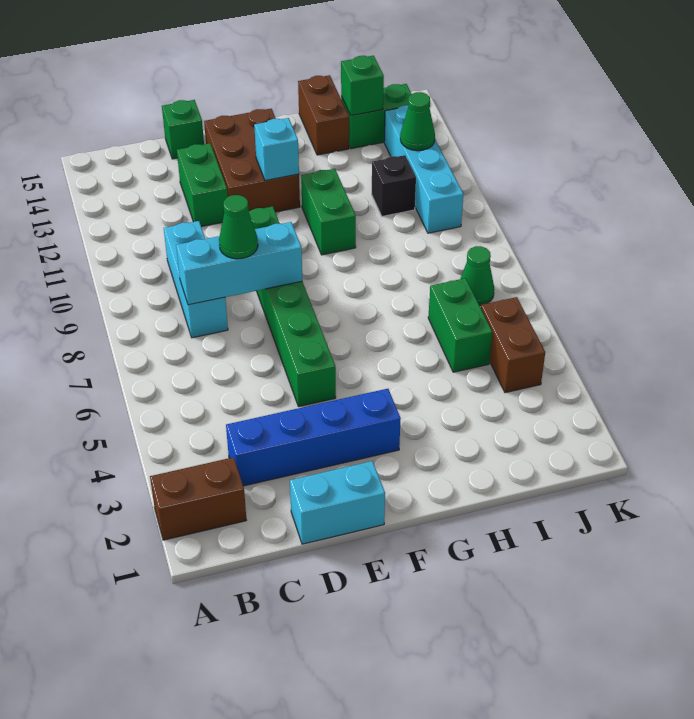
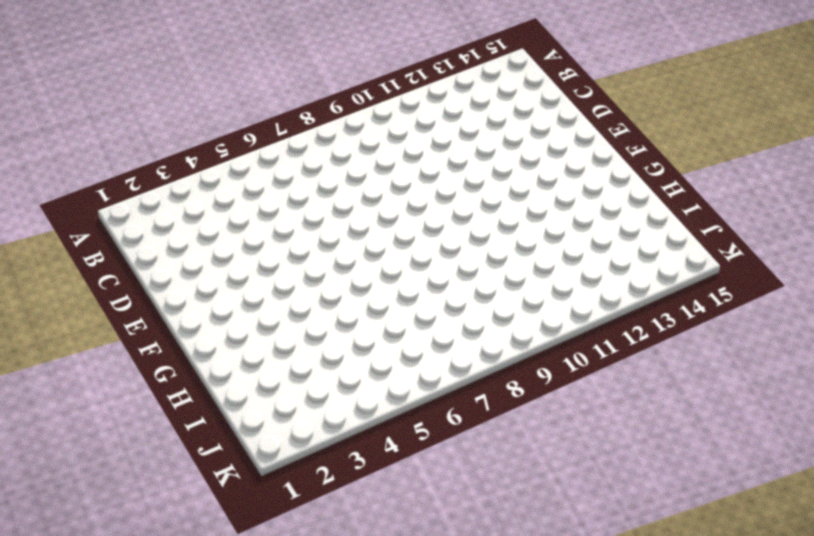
none -> brown brick A2:B2 level 1
none -> blue brick C3:F3 level 1
none -> cyan brick C8:C10 level 1

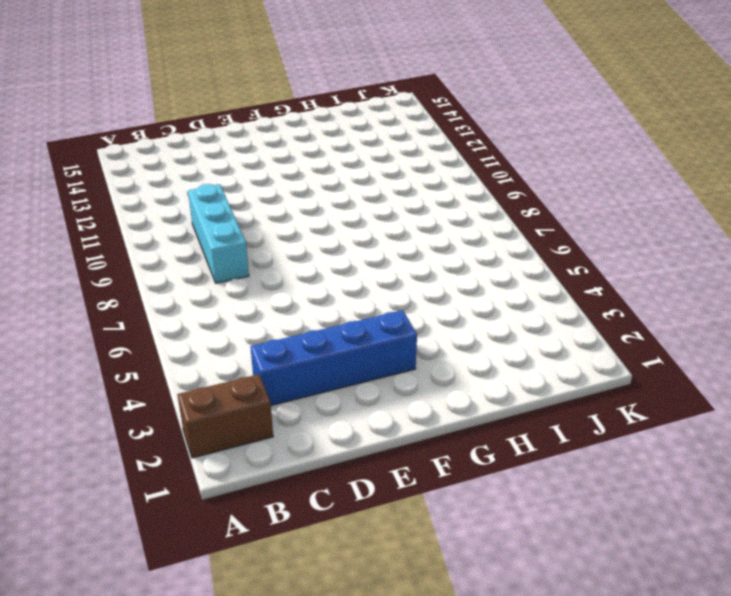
none -> cyan brick D1:E1 level 1
none -> green brick D12:D13 level 1
none -> green brick D15 level 1

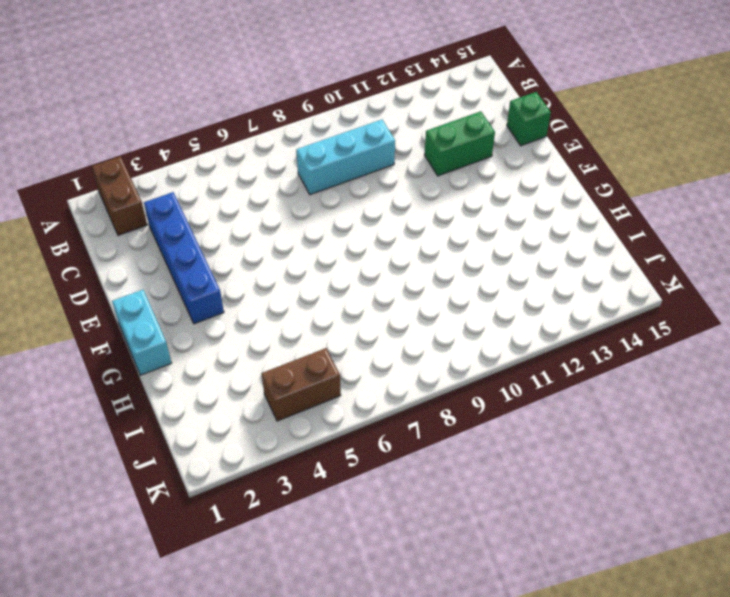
cyan brick F1:G1 level 1 -> cyan brick D1:E1 level 1
none -> green brick E5:E10 level 1
none -> brown brick E12:F14 level 1
none -> green brick G10:G11 level 1

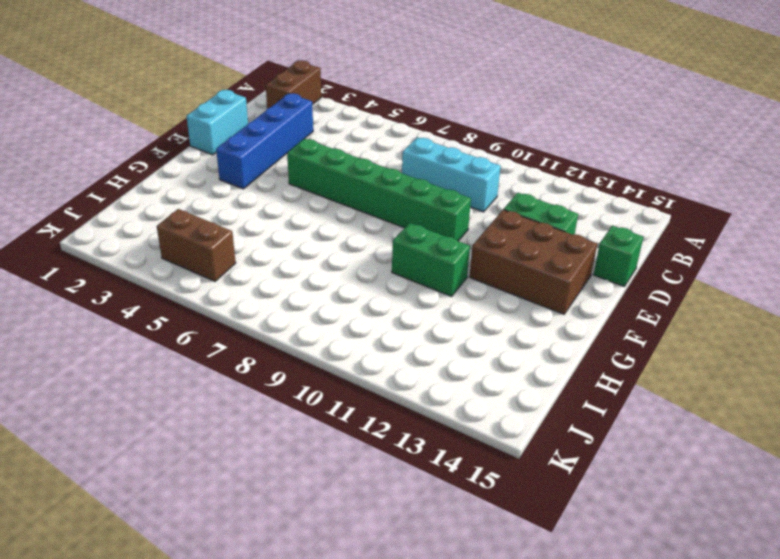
none -> brown brick H14:H15 level 1
none -> green brick I5:I6 level 1
none -> black brick I11 level 1

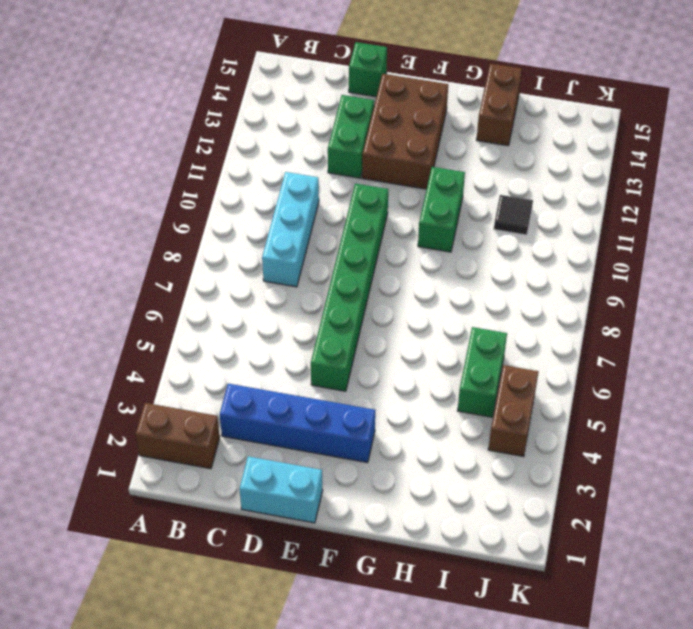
black tile I11 level 1 -> black brick I11 level 1
none -> green brick I14:J14 level 1
none -> green cone J7 level 1
none -> cyan brick J10:J13 level 1

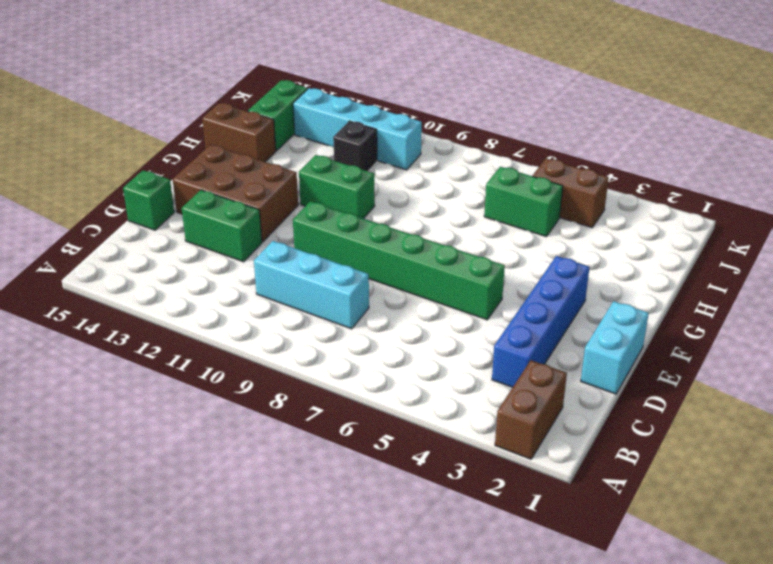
none -> green cone J7 level 1
none -> cyan brick C8:E8 level 2
none -> cyan brick F12 level 2

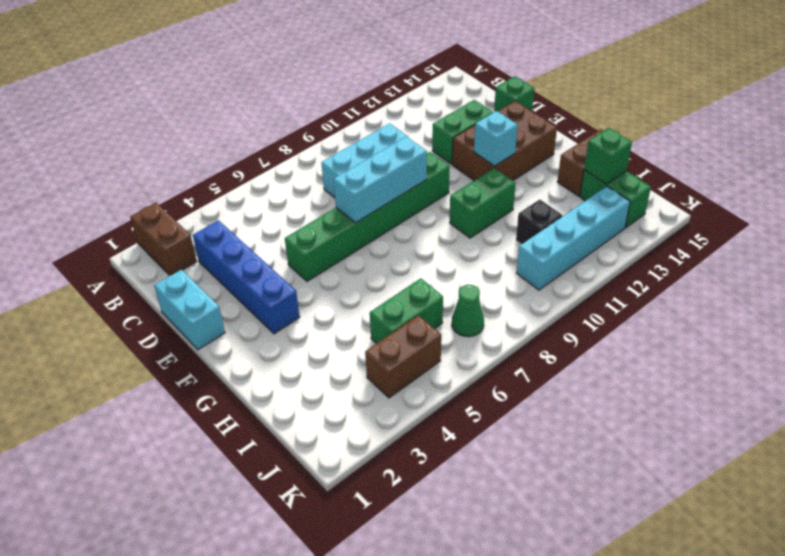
cyan brick E7:E9 level 2 -> cyan brick C8:E8 level 2
none -> green cone J12 level 2
none -> green cone D8 level 3

